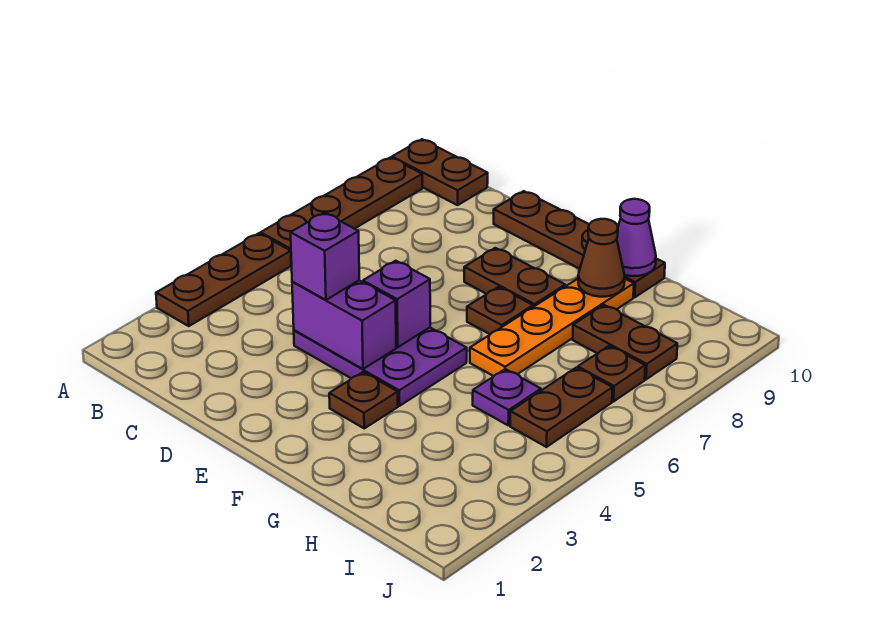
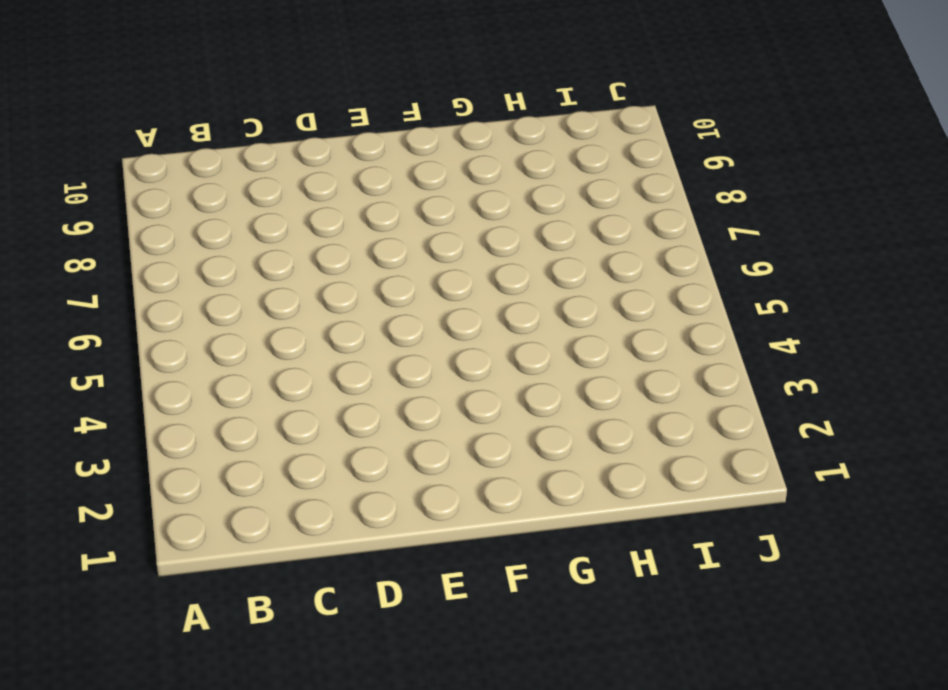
none -> brown plate A3:A5 level 1
none -> brown plate A6:A9 level 1
none -> brown plate A10:B10 level 1

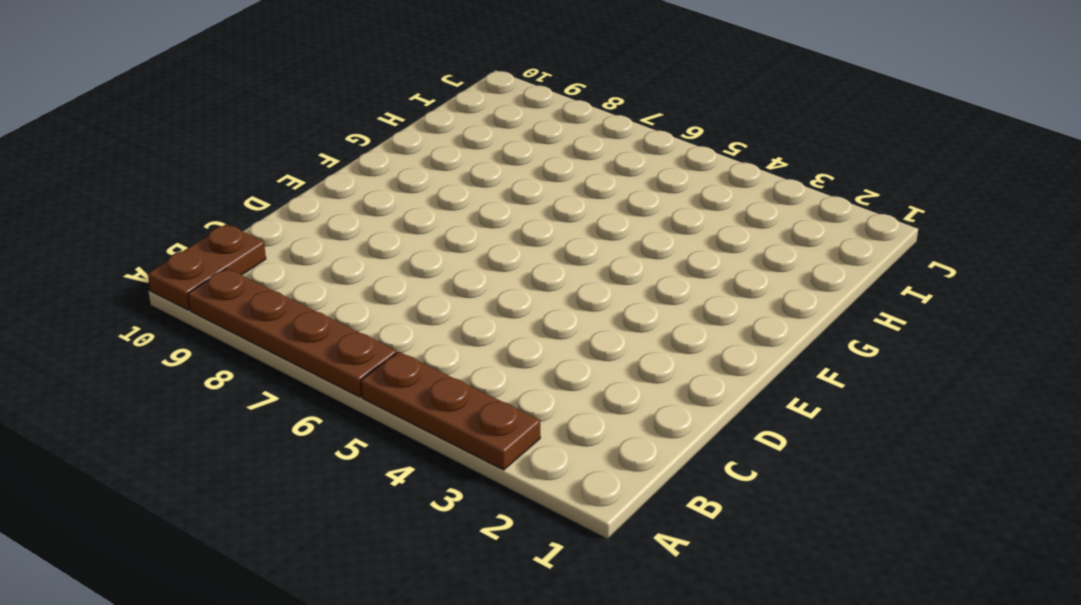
none -> purple plate D4:F5 level 1
none -> brown plate D10:G10 level 1
none -> brown plate E8:F8 level 1

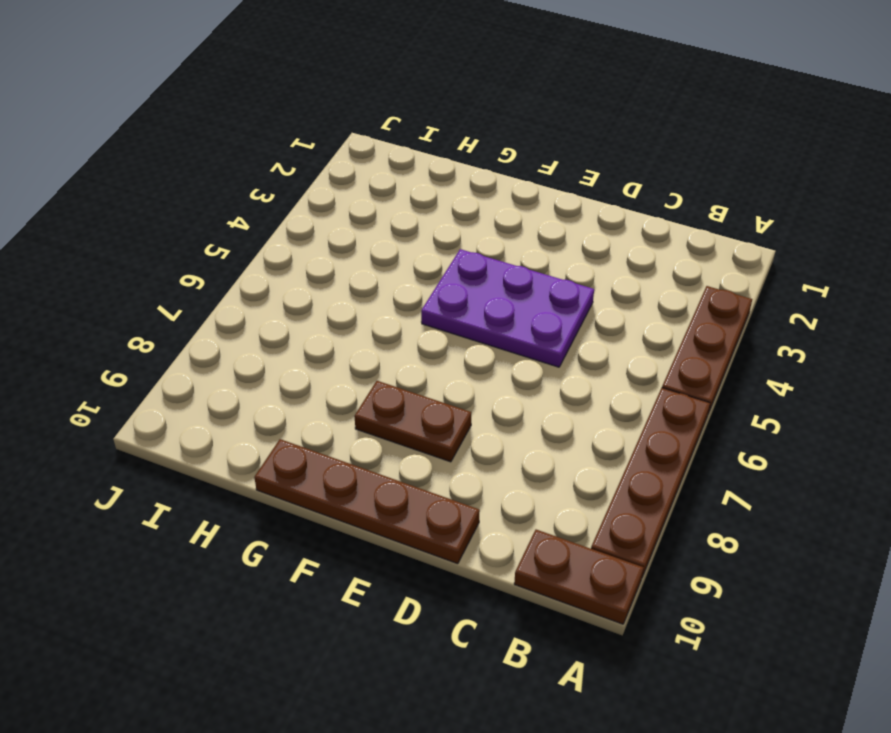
none -> brown plate F3 level 1
none -> brown plate F7 level 1
none -> orange plate G6:G9 level 1

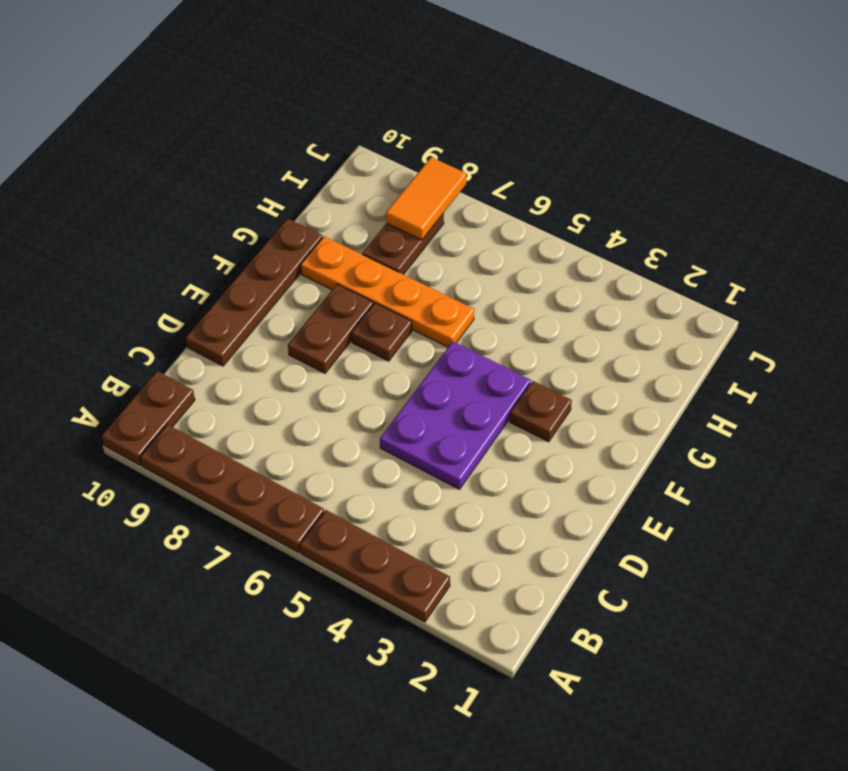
orange tile I8:J8 level 2 -> none
none -> purple plate H5 level 1
none -> brown plate I5:I6 level 1
none -> brown plate I7 level 1

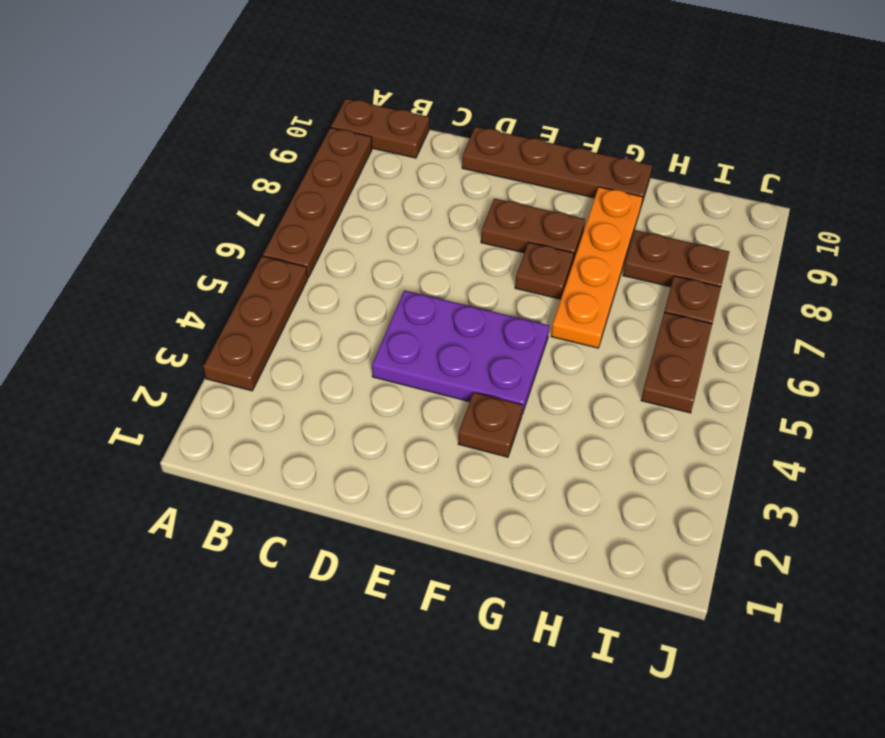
none -> purple plate H5 level 1
none -> purple brick D4:E4 level 2
none -> purple brick E5 level 2

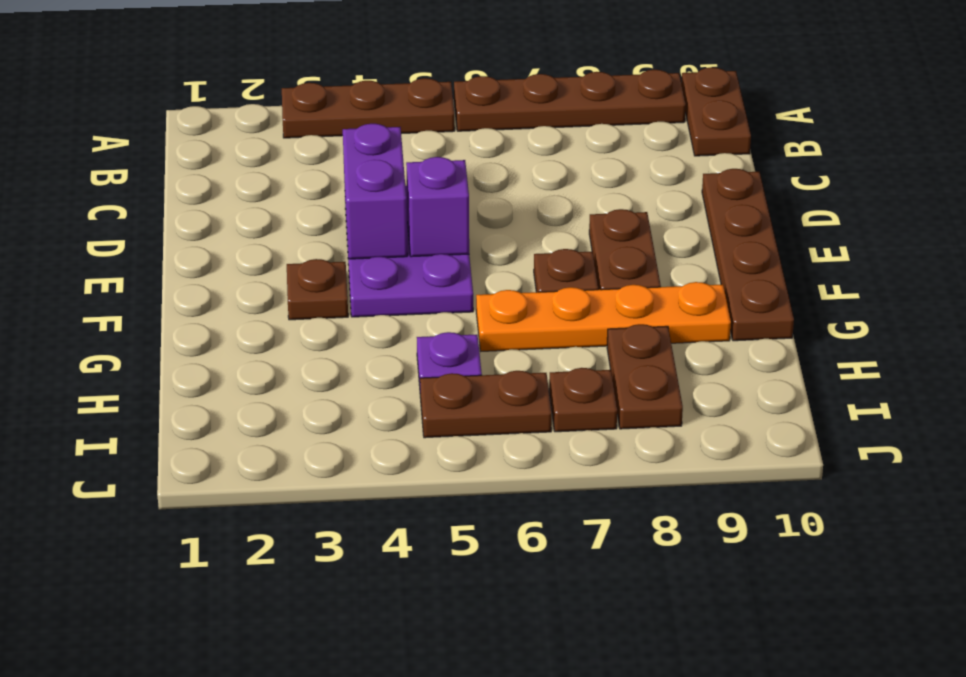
none -> brown cone G9 level 2
none -> purple cone G10 level 2
none -> purple brick D4 level 3

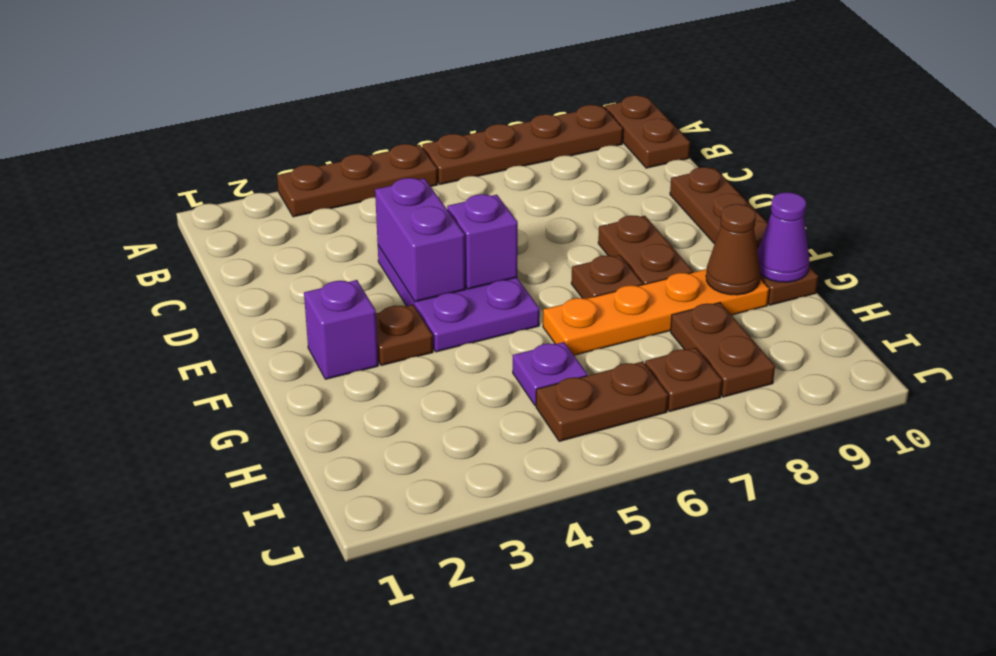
purple brick F2 level 1 -> purple brick D4 level 3

